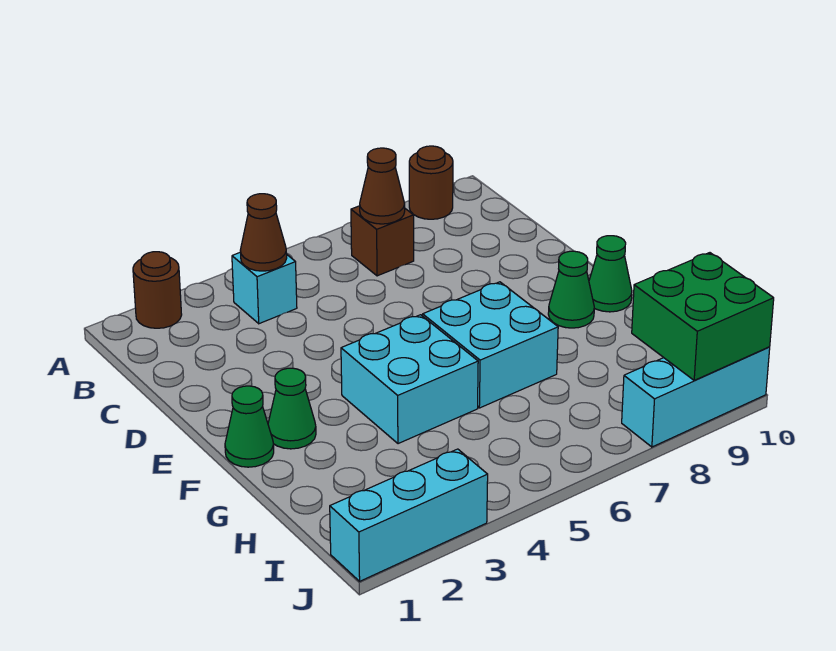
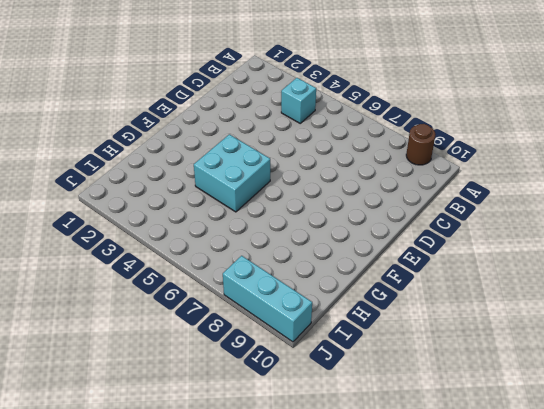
none -> brown round brick A2 level 1
none -> brown brick B7 level 1
none -> green cone F1 level 1

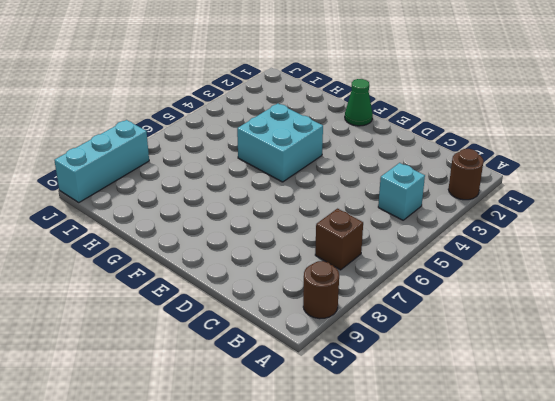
none -> green cone F2 level 1
none -> cyan brick F6:G7 level 1
none -> green cone F9 level 1

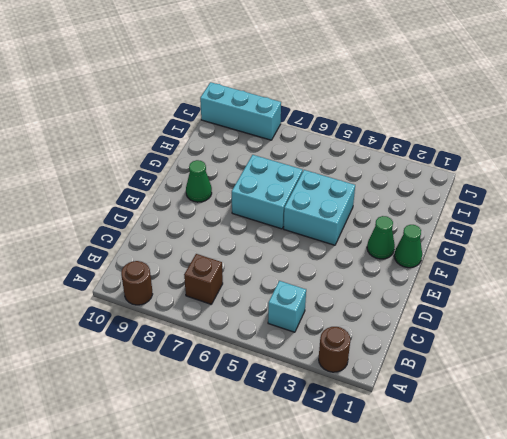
none -> green cone F10 level 1
none -> cyan brick J1:J3 level 1
none -> brown cone B4 level 2

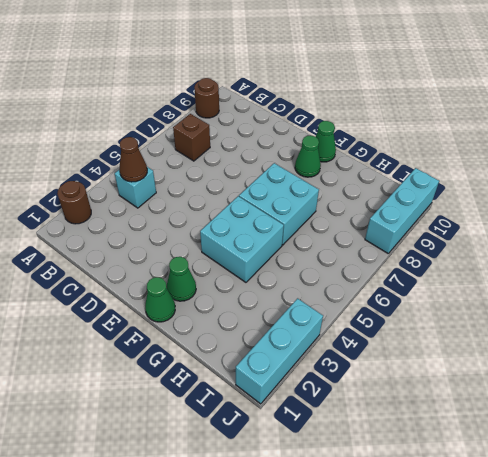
none -> brown cone B7 level 2
none -> green brick I9:J10 level 2

